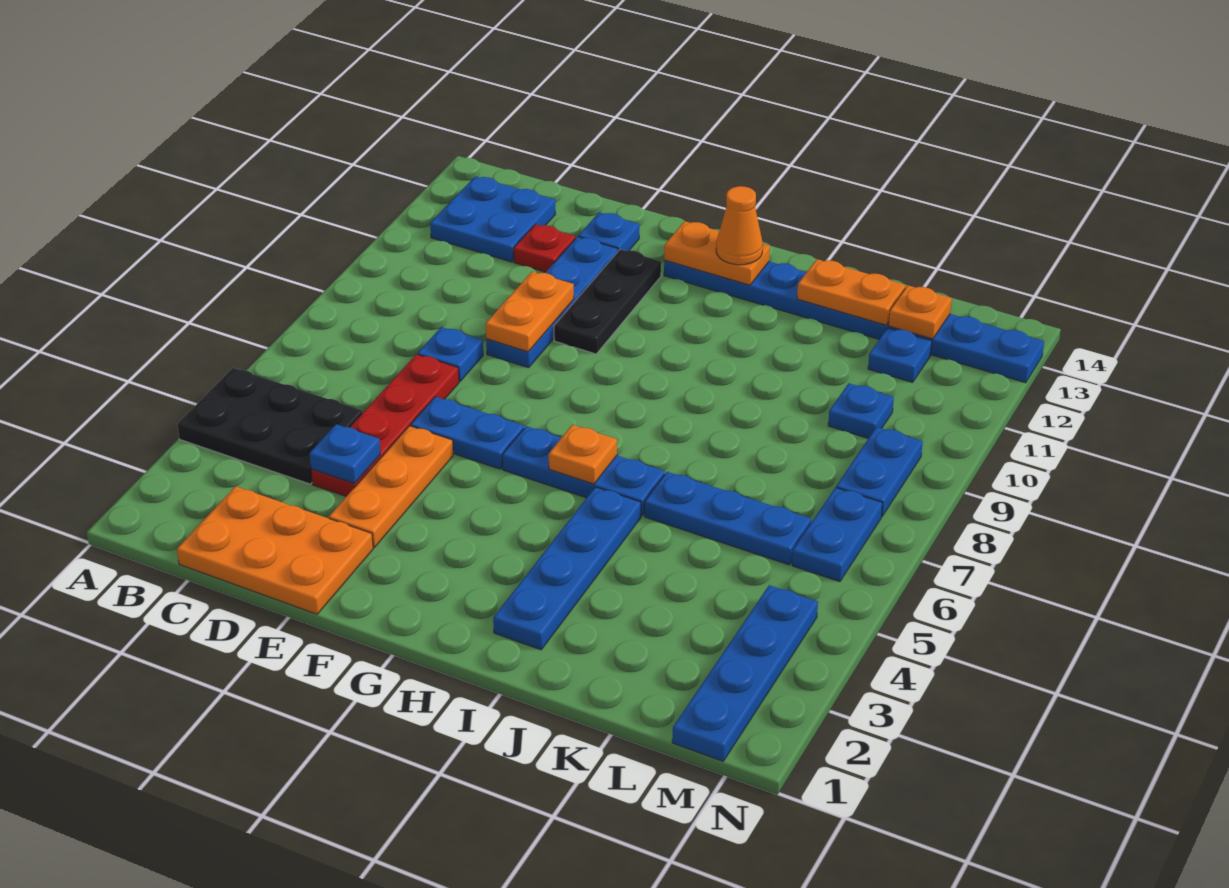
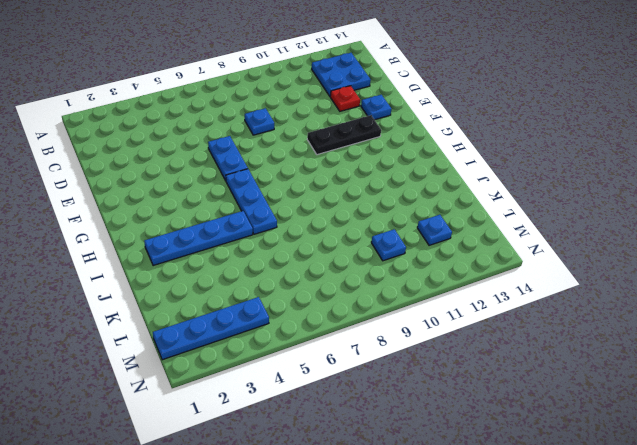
none -> black plate A4:C5 level 1
none -> orange plate C1:E2 level 1
none -> red plate D4:D7 level 1

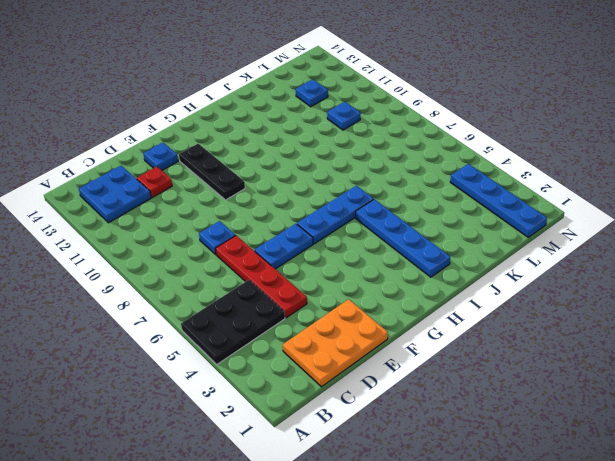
none -> orange plate E3:E5 level 1
none -> blue plate E9:E12 level 1
none -> blue plate G13:N13 level 1

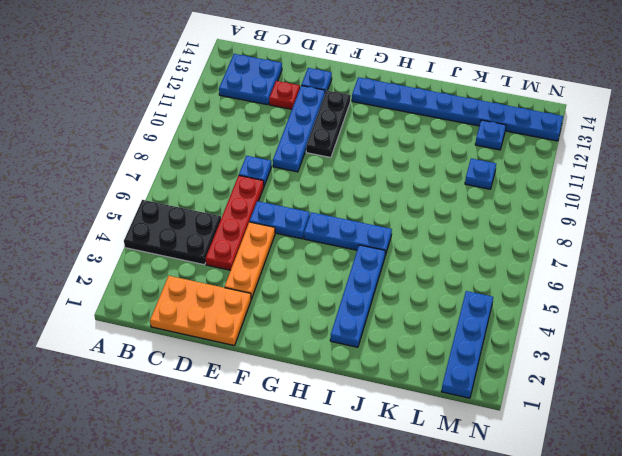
none -> blue plate J6:L6 level 1
none -> blue plate M6:M7 level 1
none -> blue plate M8:M9 level 1

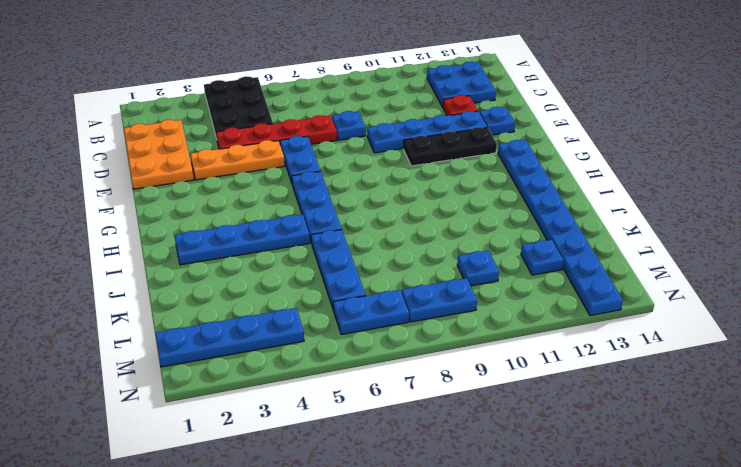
none -> blue plate D4 level 2
none -> orange plate E9:E10 level 2
none -> orange plate G13:H13 level 2

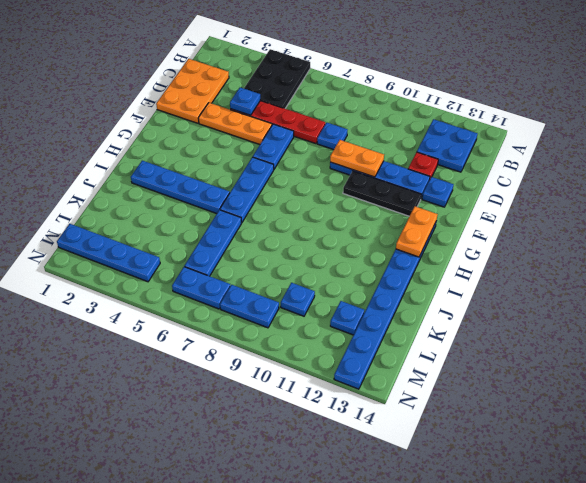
none -> orange plate H6 level 2
none -> orange plate J13:K13 level 2
none -> orange plate L13 level 2

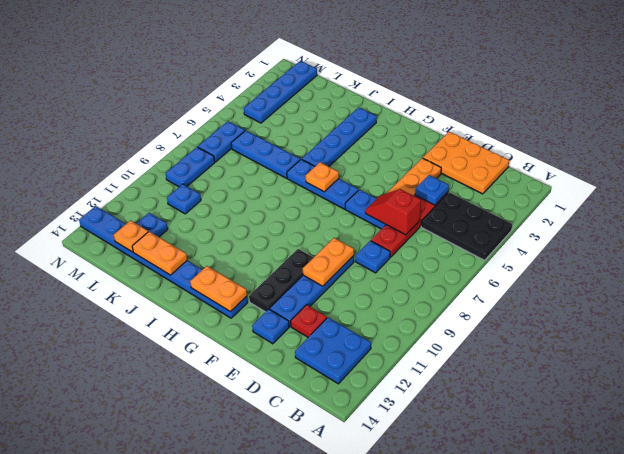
red slope D6:E6 level 2 top D -> none
none -> orange cone H13 level 3

